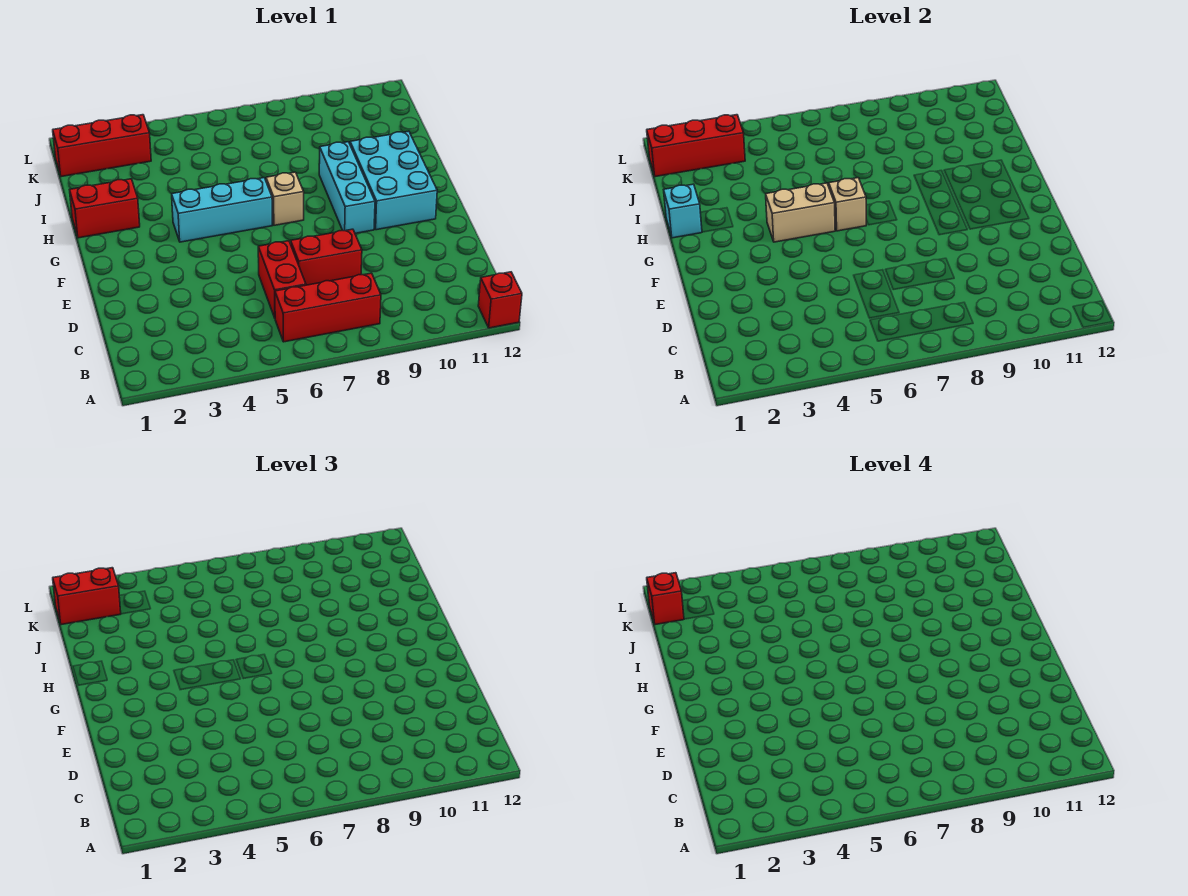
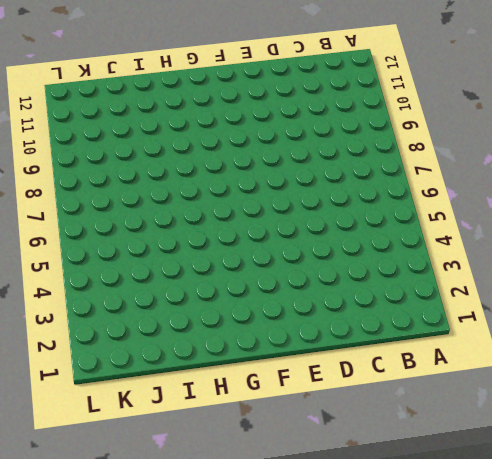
none -> red brick A12 level 1
none -> red brick B6:B8 level 1
none -> red brick C6:D6 level 1

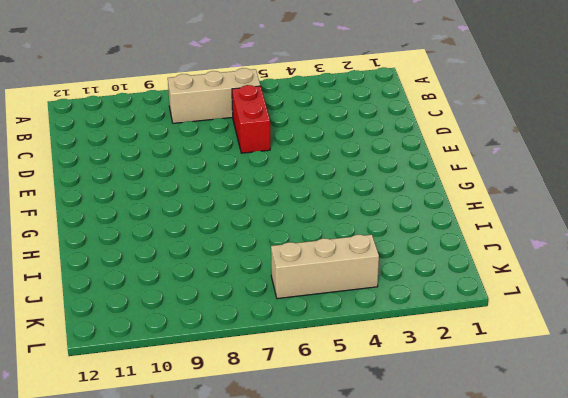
tan brick B6:B8 level 1 -> red brick B6:B8 level 1
tan brick K4:K6 level 1 -> none
none -> red brick A12 level 1
none -> red brick D7:D8 level 1
none -> cyan brick F9:H9 level 1

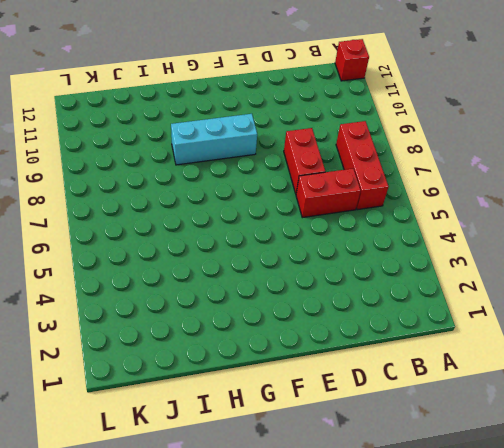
none -> cyan brick F10:H11 level 1
none -> cyan brick G4:G6 level 1
none -> tan brick G7 level 1

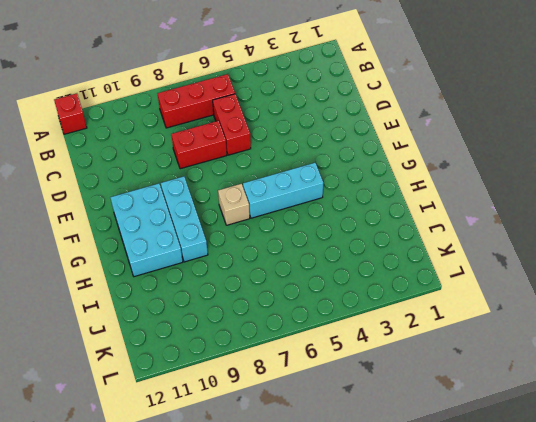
none -> red brick H1:H2 level 1
none -> red brick K1:K3 level 1
none -> tan brick G4:G5 level 2

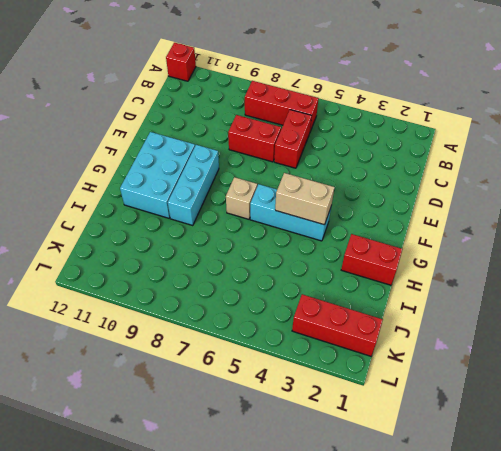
none -> tan brick G6 level 2
none -> cyan brick H1 level 2
none -> red brick K1:K3 level 2

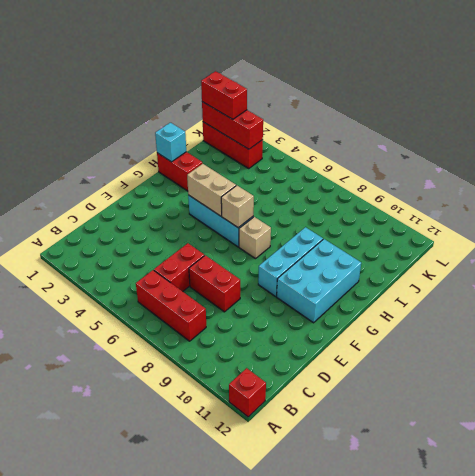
none -> red brick K1 level 4

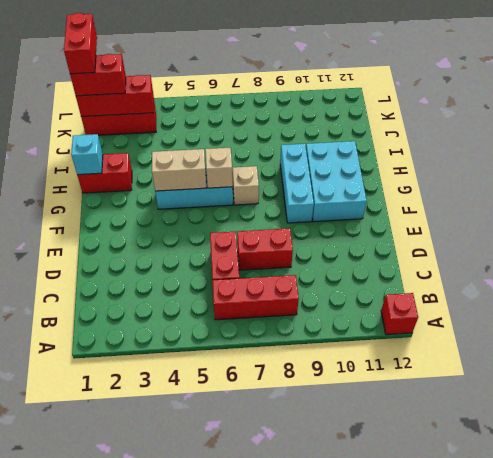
red brick K1:L1 level 4 -> red brick K1 level 4

